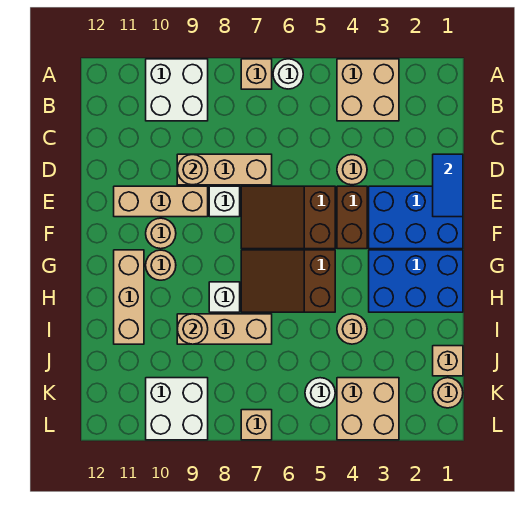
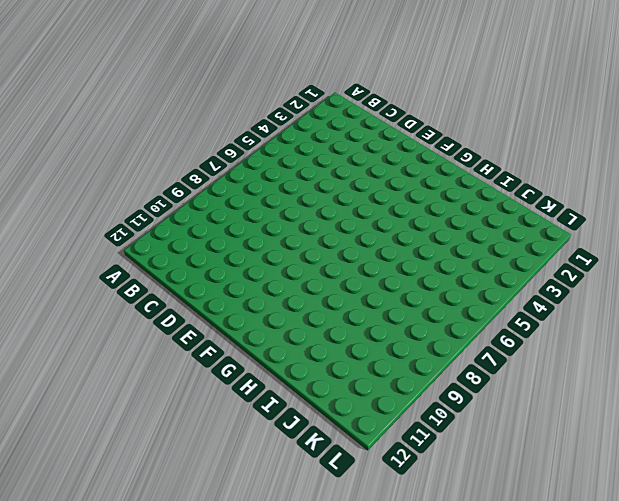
none -> tan brick A3:B4 level 1
none -> white round brick A6 level 1
none -> tan brick A7 level 1

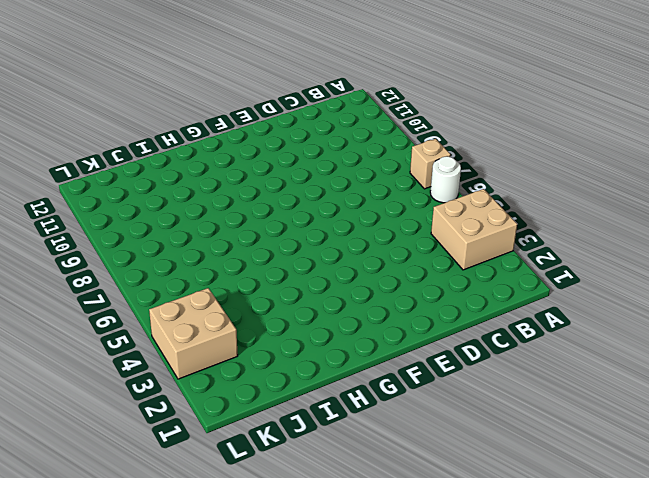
none -> white brick A9:B10 level 1
none -> tan round brick D4 level 1
none -> tan brick D7:D9 level 1

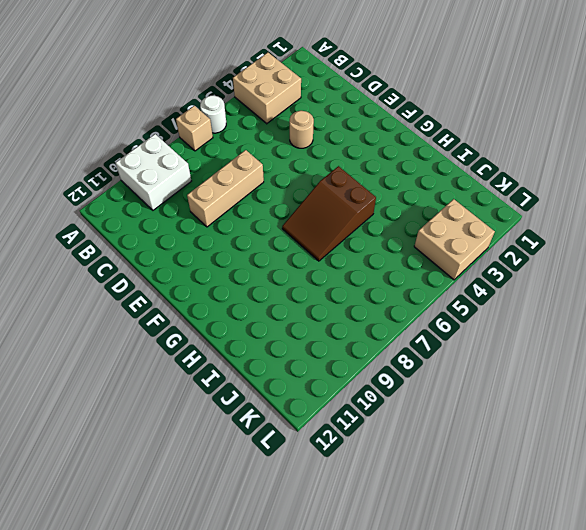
none -> blue brick E1:F3 level 1
none -> brown brick E4:F4 level 1
none -> brown slope E5:F7 level 1 top 5

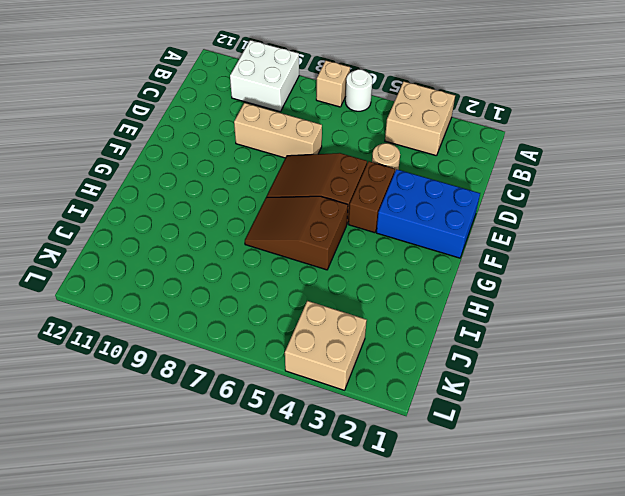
none -> white brick E8 level 1
none -> tan brick E9:E11 level 1
none -> tan round brick F10 level 1

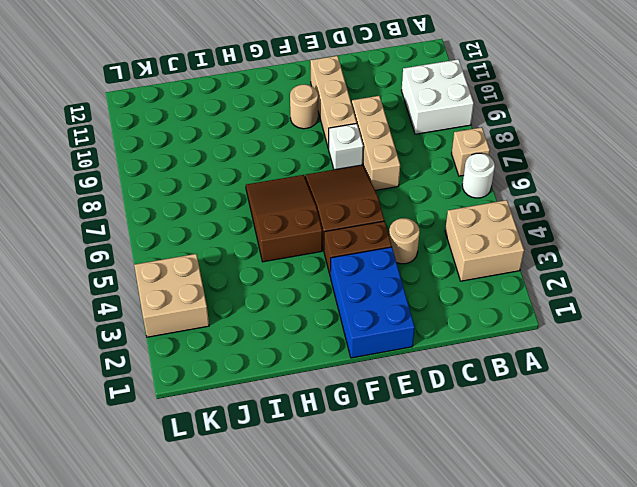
none -> blue brick G1:H3 level 1
none -> tan round brick G10 level 1
none -> tan brick G11:I11 level 1

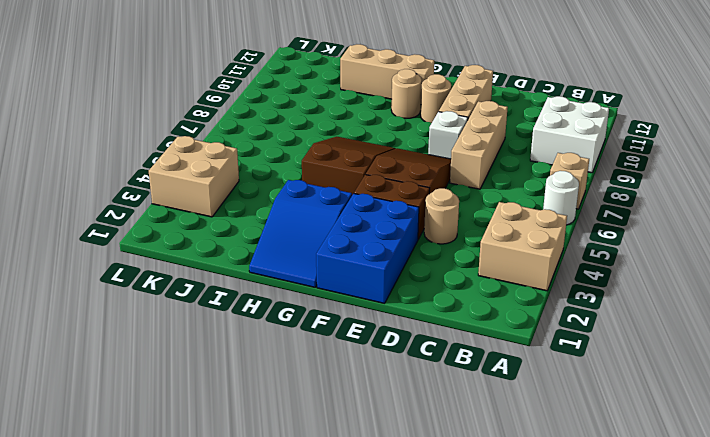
blue slope G1:H3 level 1 top 3 -> blue brick G1:H3 level 1
none -> white brick H8 level 1
none -> tan round brick I4 level 1
none -> tan brick I7:I9 level 1

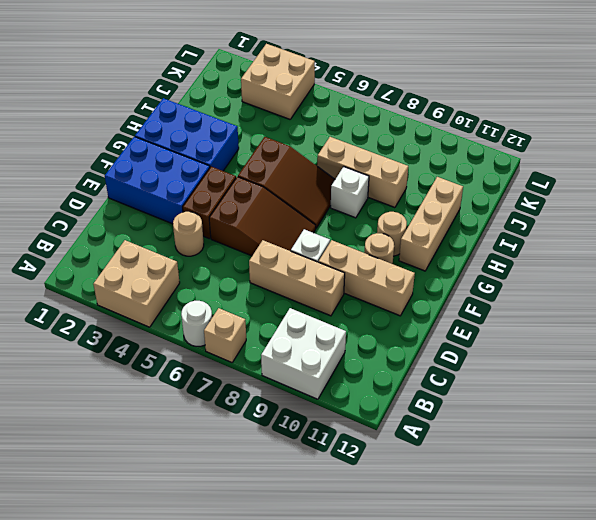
none -> tan round brick I4 level 1
none -> tan brick J1 level 1
none -> tan round brick K1 level 1

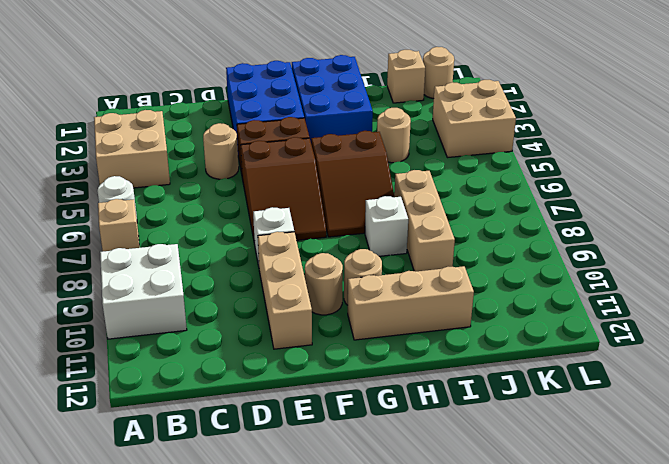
none -> tan brick D7:D9 level 1
none -> white round brick K5 level 1
none -> white brick K9:L10 level 1

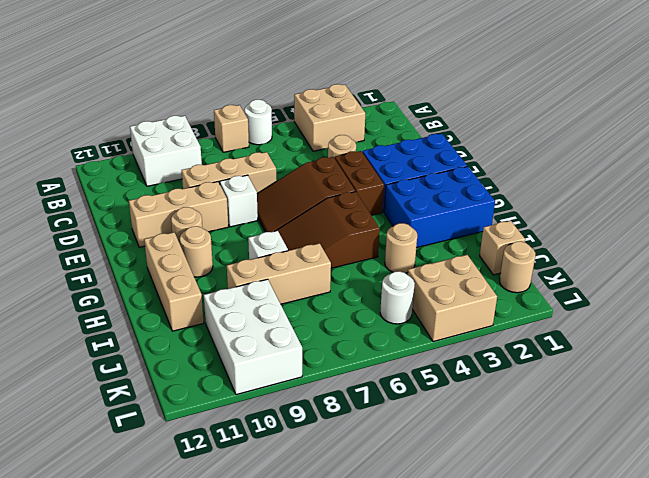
white brick J9:L10 level 1 -> white brick K9:L10 level 1
none -> tan brick L7 level 1
none -> blue tile D1:E1 level 2
none -> tan round brick D9 level 2

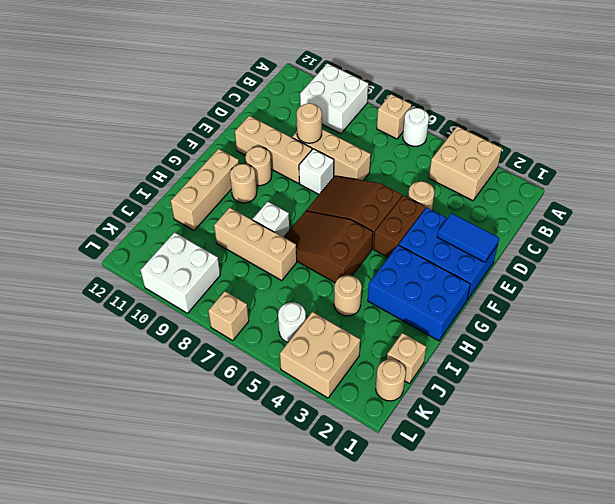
blue tile E1:E2 level 2 -> blue tile D1:E1 level 2
none -> tan round brick I9 level 2

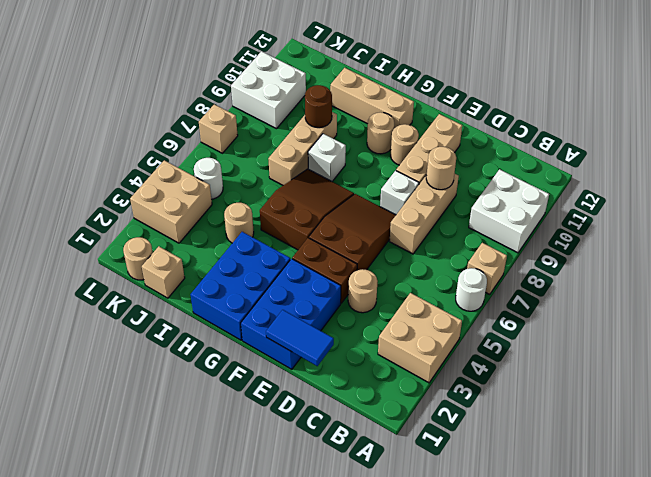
brown round brick I9 level 2 -> tan round brick I9 level 2

